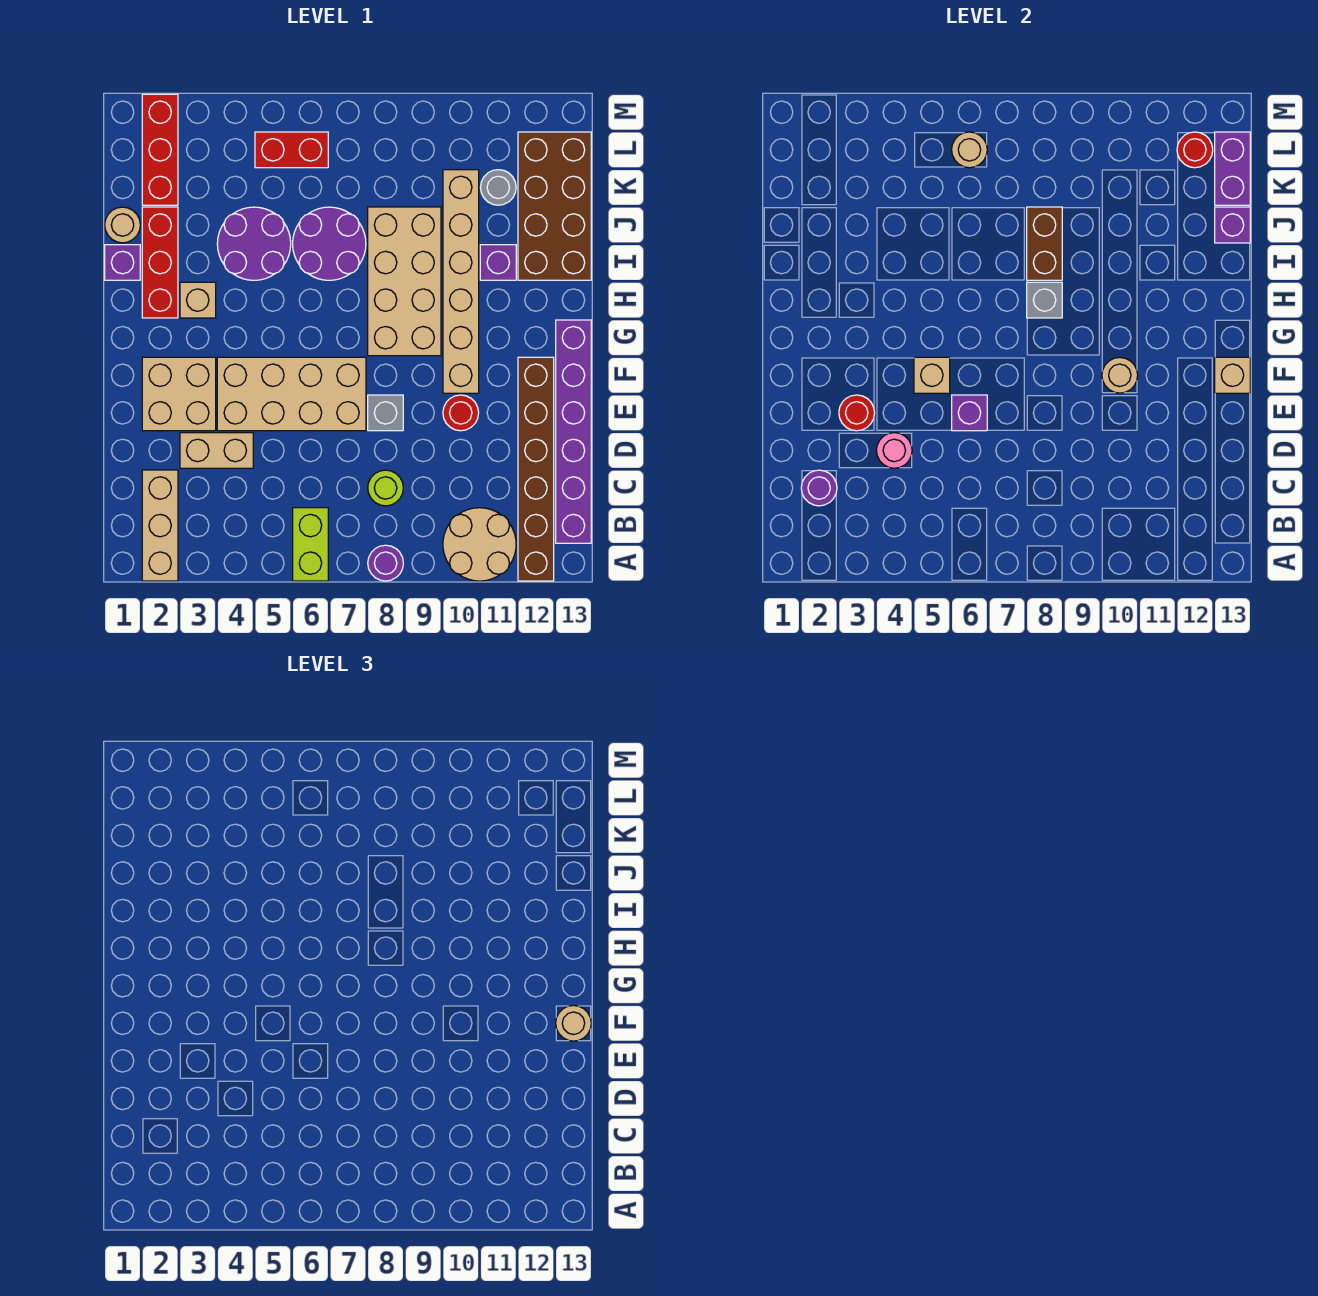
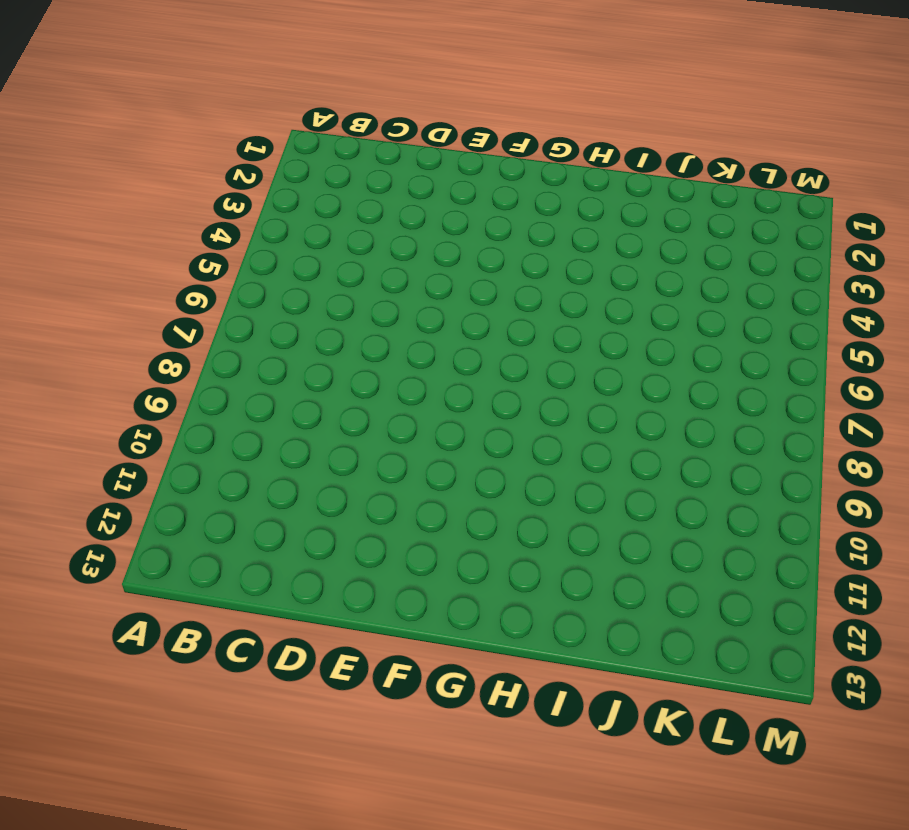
none -> tan brick A2:C2 level 1
none -> lime brick A6:B6 level 1
none -> purple round brick A8 level 1
none -> tan round brick A10:B11 level 1

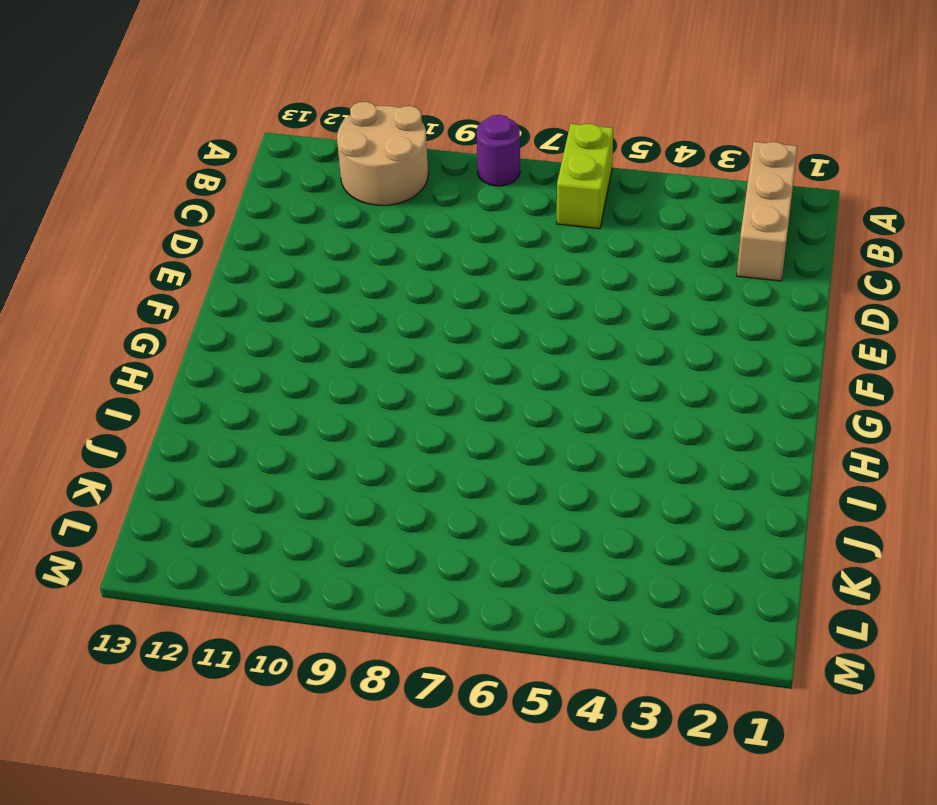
none -> brown brick A12:F12 level 1
none -> purple brick B13:G13 level 1
none -> lime round brick C8 level 1
none -> tan brick D3:D4 level 1

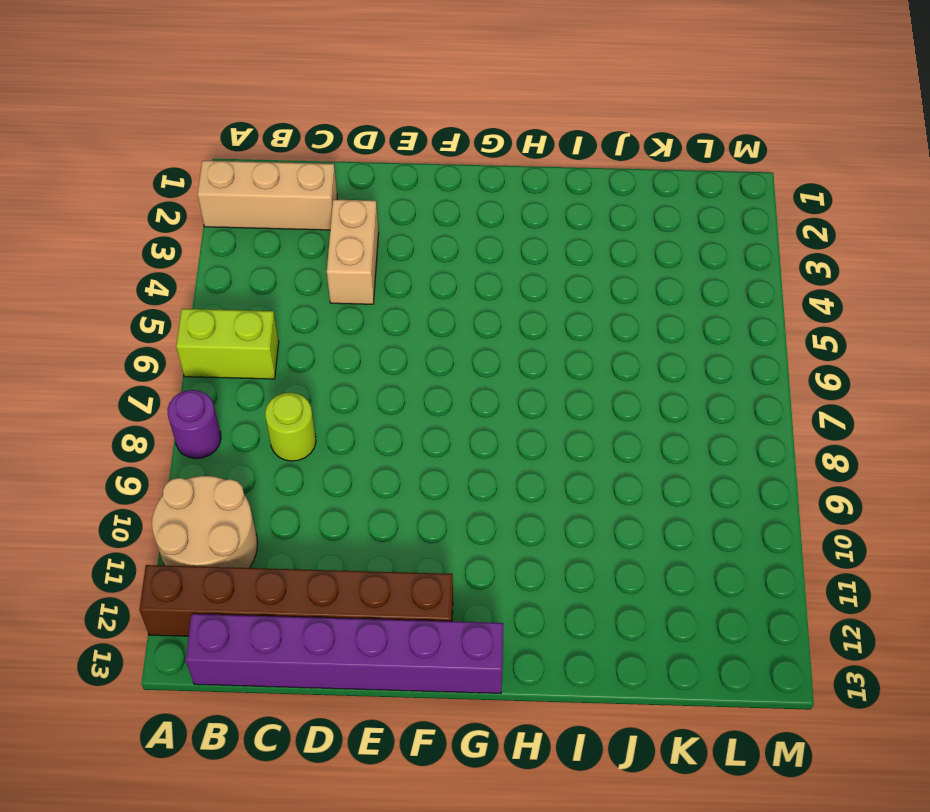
none -> tan brick E2:F3 level 1
none -> tan brick E4:F7 level 1
none -> grey brick E8 level 1
none -> red round brick E10 level 1

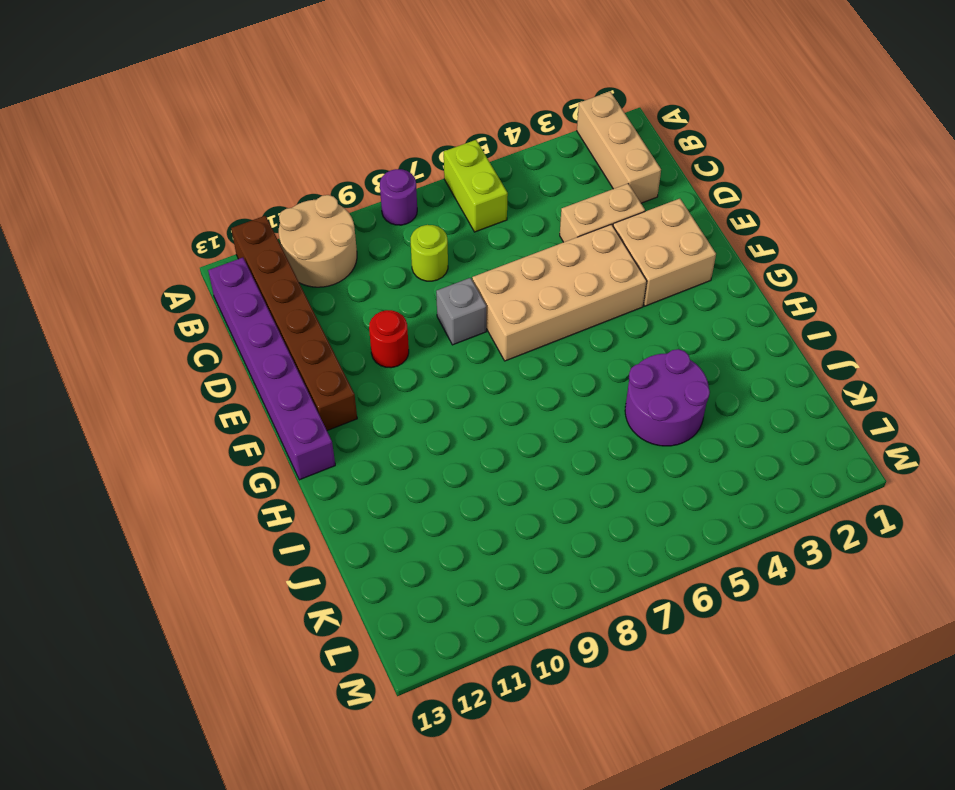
none -> tan brick F10:K10 level 1
none -> tan brick G8:J9 level 1
none -> red brick H2:J2 level 1
none -> tan brick H3 level 1

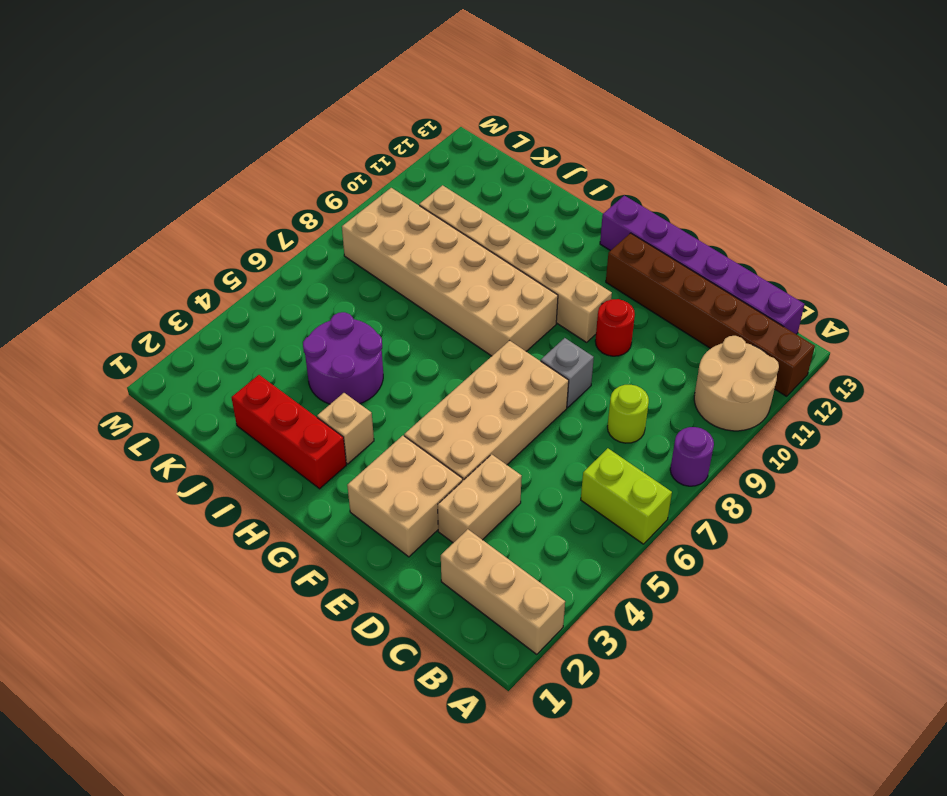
tan brick G8:L9 level 1 -> tan brick G8:J9 level 1
none -> purple brick I1 level 1
none -> purple round brick I6:J7 level 1
none -> purple brick I11 level 1
none -> brown brick I12:L13 level 1

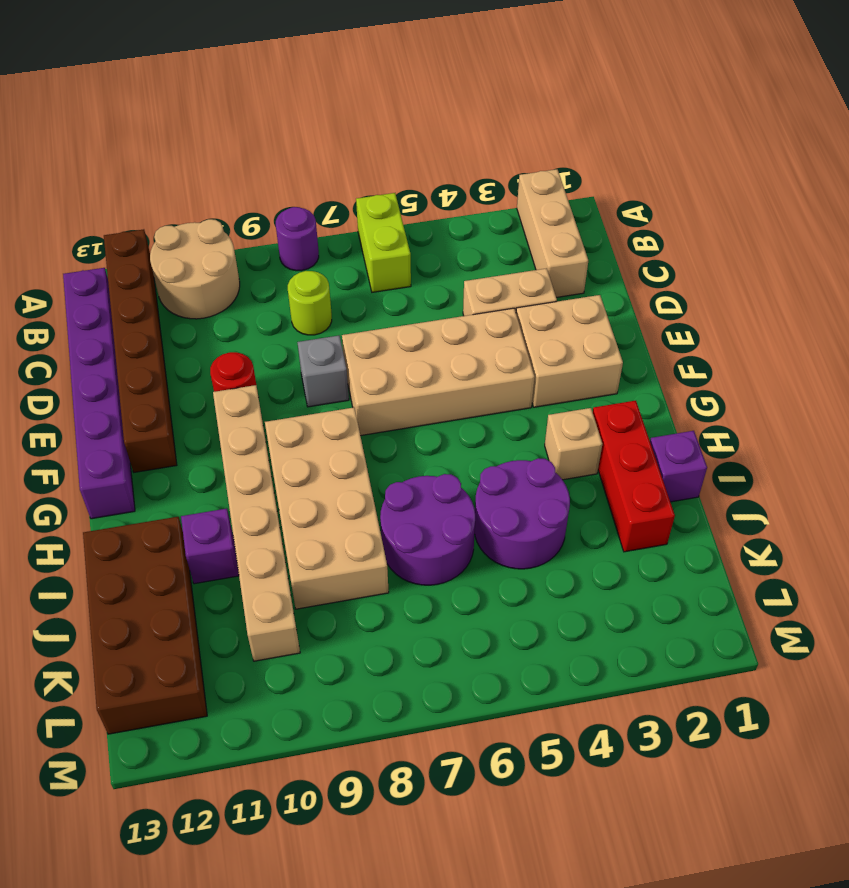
none -> tan round brick J1 level 1
none -> red brick K2:M2 level 1
none -> grey round brick K11 level 1
none -> red brick L5:L6 level 1

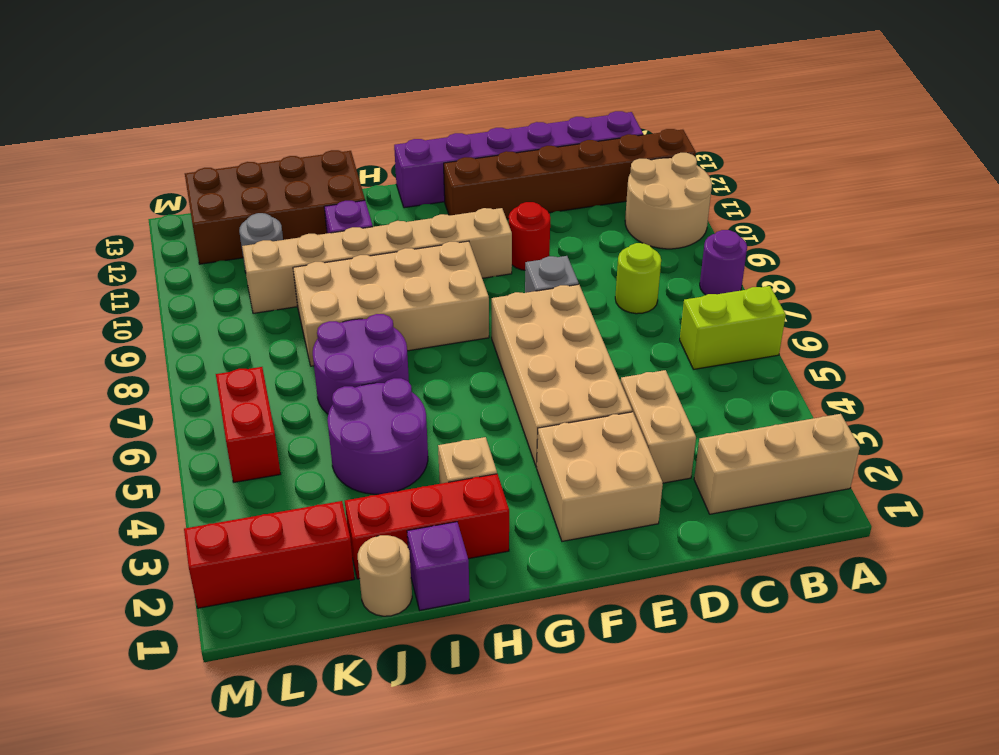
none -> purple round brick C2 level 2
none -> pink round brick D4 level 2
none -> red round brick E3 level 2
none -> purple brick E6 level 2

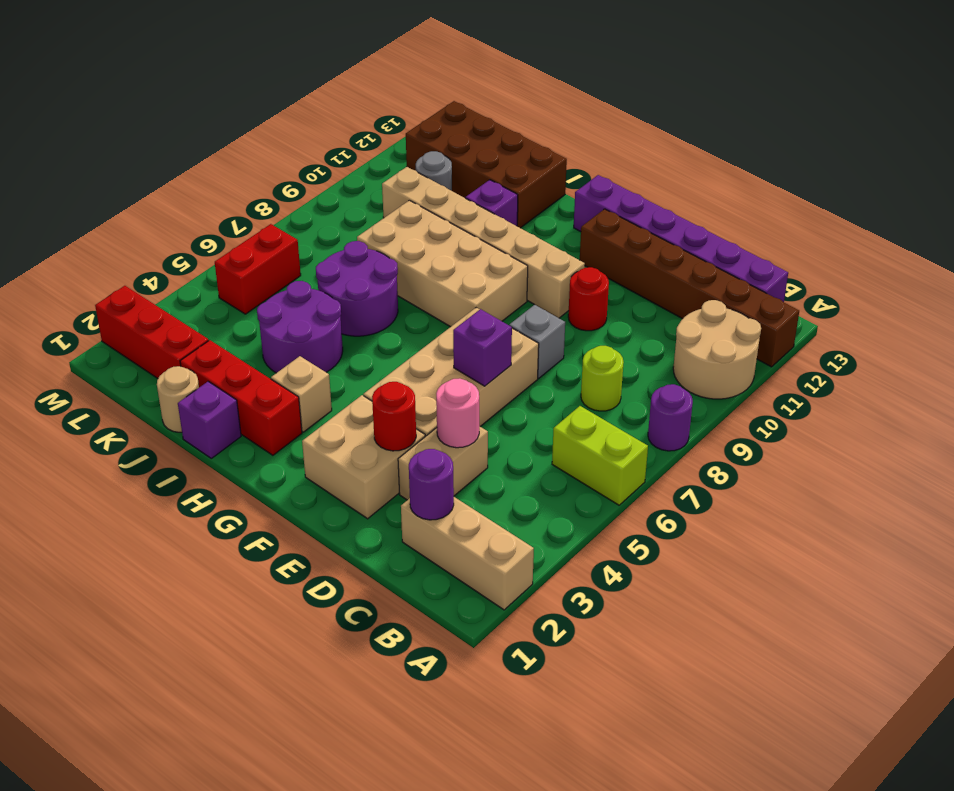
none -> tan brick F5 level 2
none -> tan round brick F10 level 2
none -> tan brick F13 level 2
none -> grey brick H8 level 2

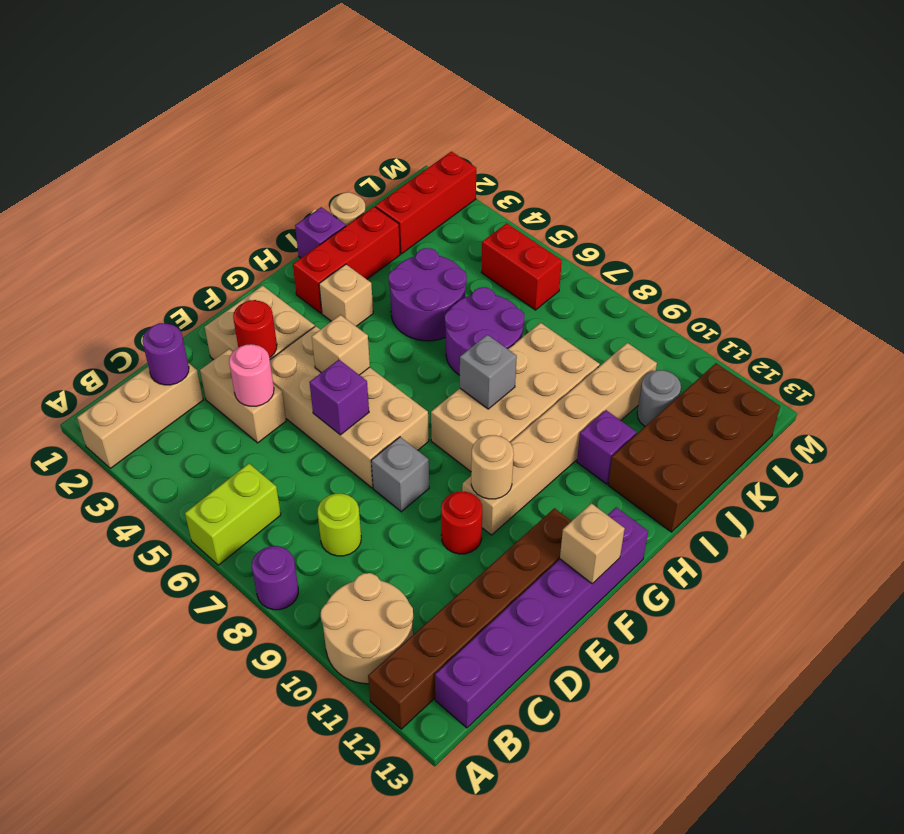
none -> brown brick I8:J8 level 2
none -> purple brick J13 level 2
none -> purple brick K13:L13 level 2
none -> tan round brick L6 level 2

